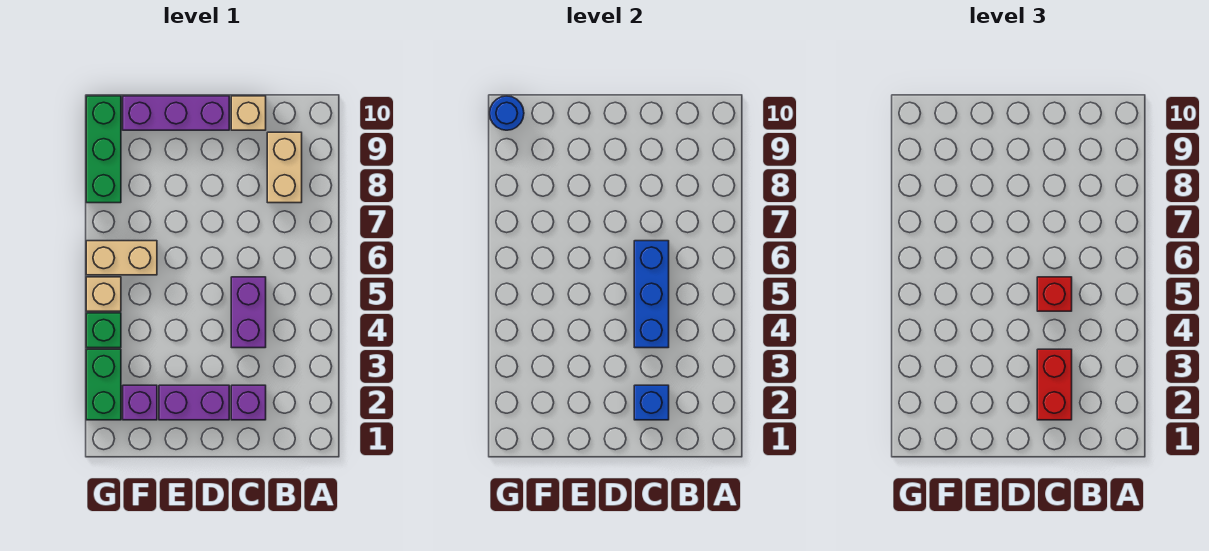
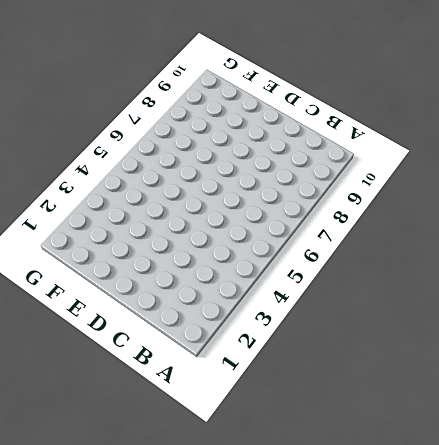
none -> tan brick B8:B9 level 1
none -> purple brick C2 level 1
none -> purple brick C4:C5 level 1

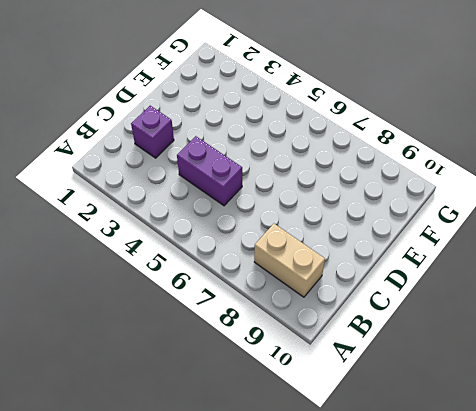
none -> tan brick C10 level 1
none -> purple brick D2:E2 level 1
none -> purple brick D10:F10 level 1

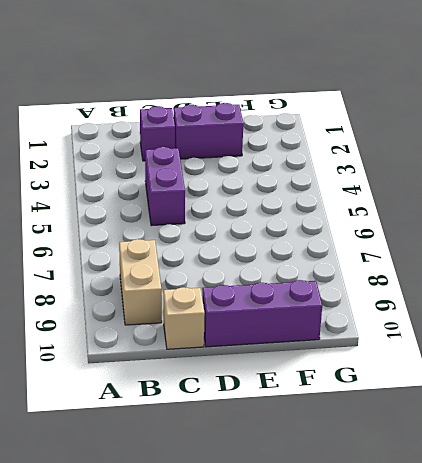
none -> purple brick F2 level 1
none -> tan brick F6:G6 level 1
none -> green brick G2:G3 level 1

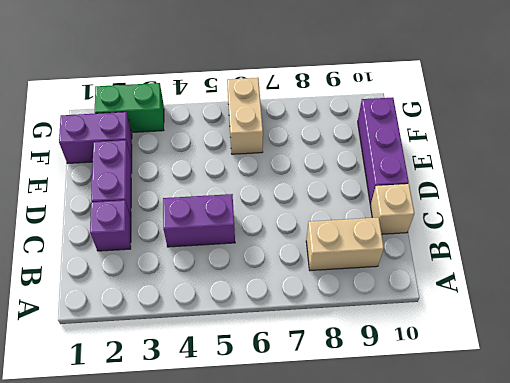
purple brick F1:F2 level 1 -> purple brick F2 level 1
none -> green brick G4 level 1
none -> tan brick G5 level 1
none -> green brick G8:G10 level 1

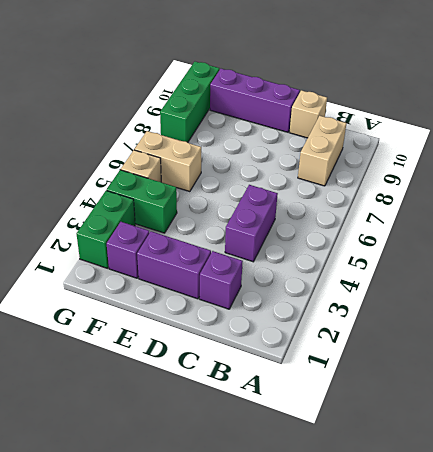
green brick F4:G4 level 1 -> green brick G4 level 1
none -> blue brick C2 level 2
none -> blue brick C4:C6 level 2
none -> blue round brick G10 level 2

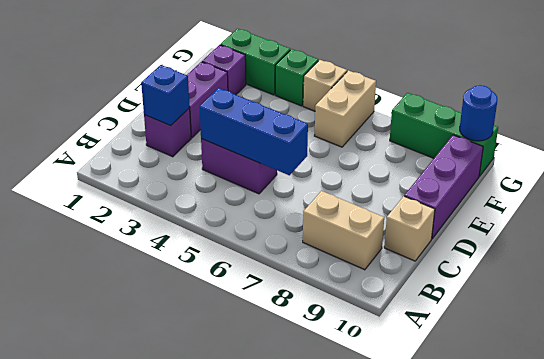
none -> red brick C2:C3 level 3
none -> red brick C5 level 3

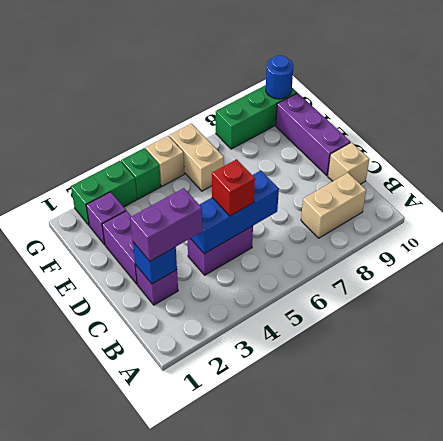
purple brick C2:C3 level 3 -> red brick C2:C3 level 3

